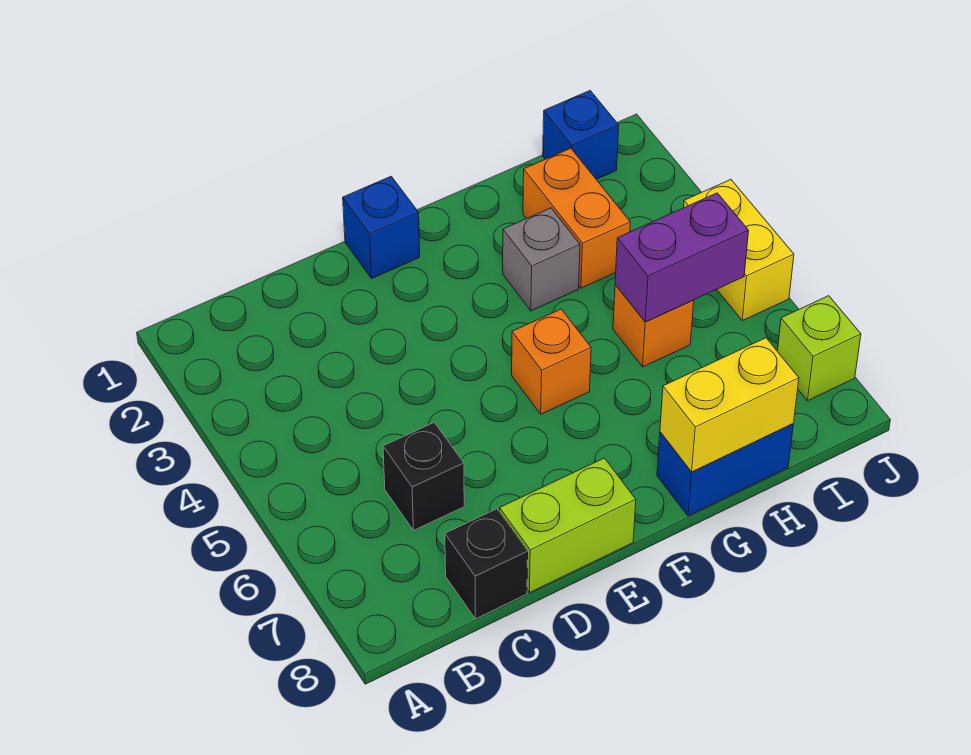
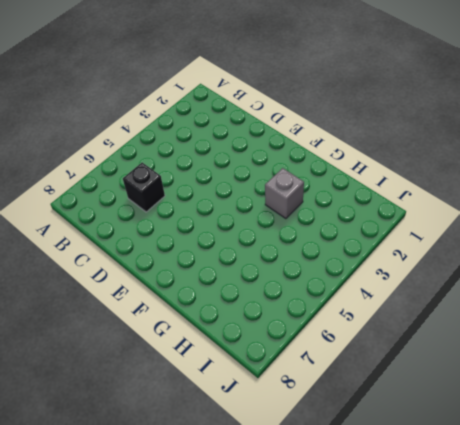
none -> black brick C8 level 1
none -> lime brick D8:E8 level 1
none -> blue brick E1 level 1

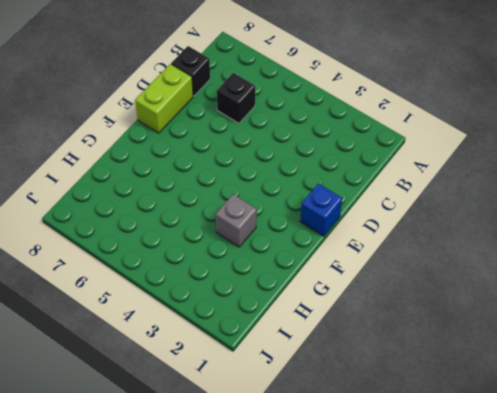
none -> orange brick F5 level 1
none -> blue brick G8:H8 level 1
none -> orange brick H2:H3 level 1

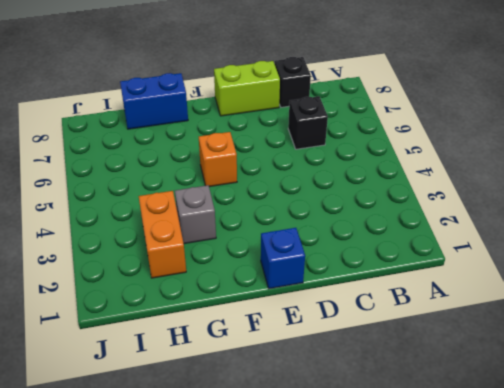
none -> orange brick H5 level 1
none -> blue brick I1 level 1
none -> yellow brick J4:J5 level 1

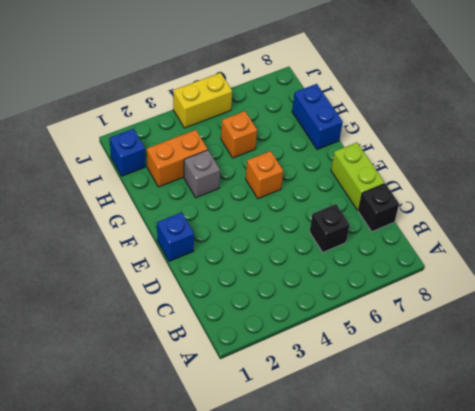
none -> lime brick J7 level 1
none -> yellow brick G8:H8 level 2
none -> purple brick H5:I5 level 2

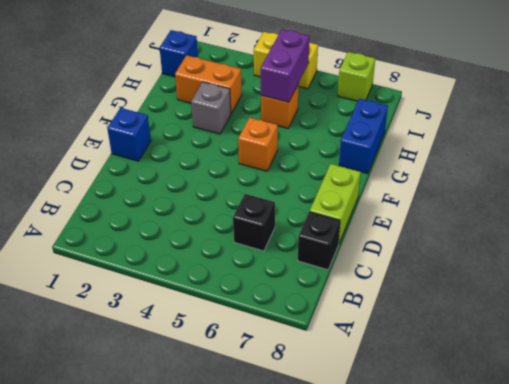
none -> yellow brick G8:H8 level 2

